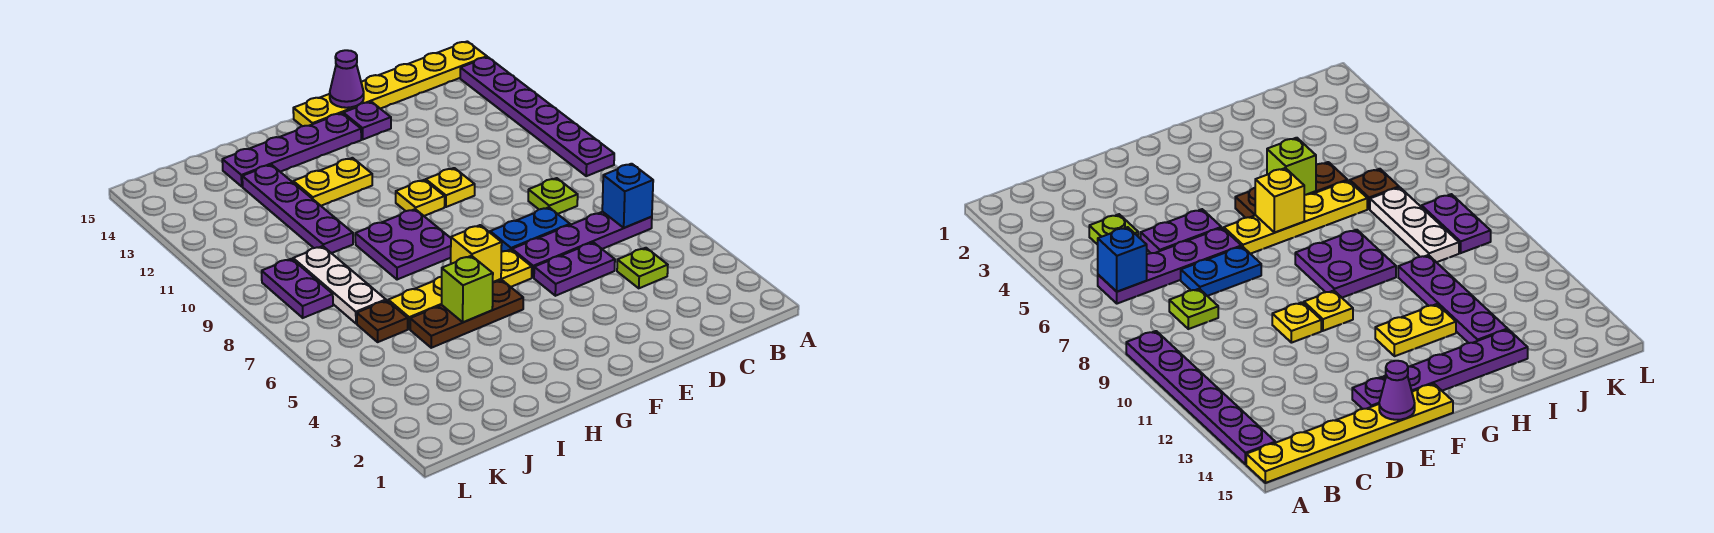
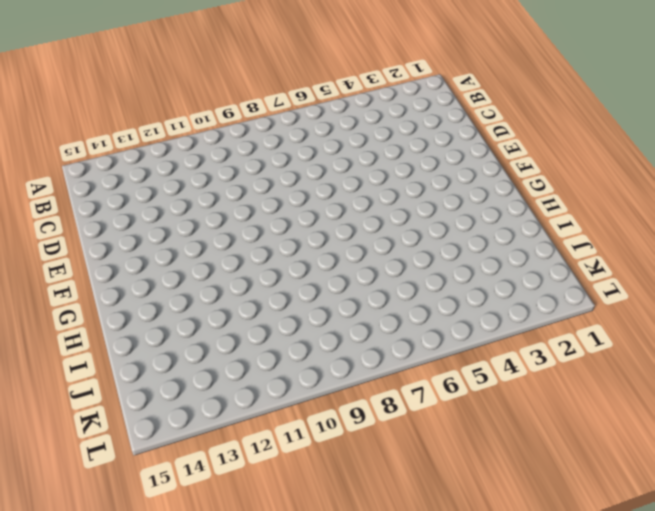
none -> purple plate A9:A14 level 1
none -> yellow plate A15:F15 level 1
none -> purple plate B6:E6 level 1

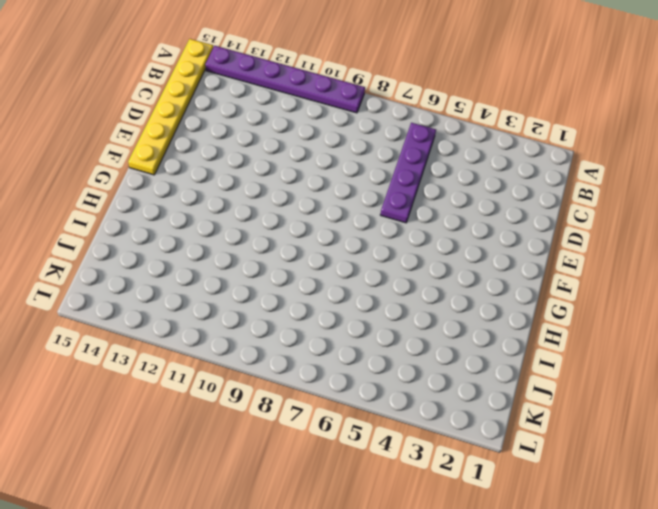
none -> lime plate C4 level 1
none -> lime plate C8 level 1
none -> purple plate D5:E5 level 1

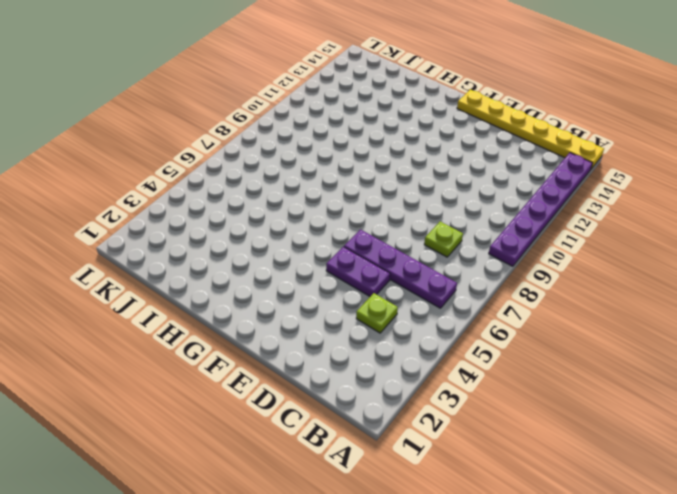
none -> blue plate D7:E7 level 1
none -> yellow plate E10 level 1
none -> purple plate E14 level 1

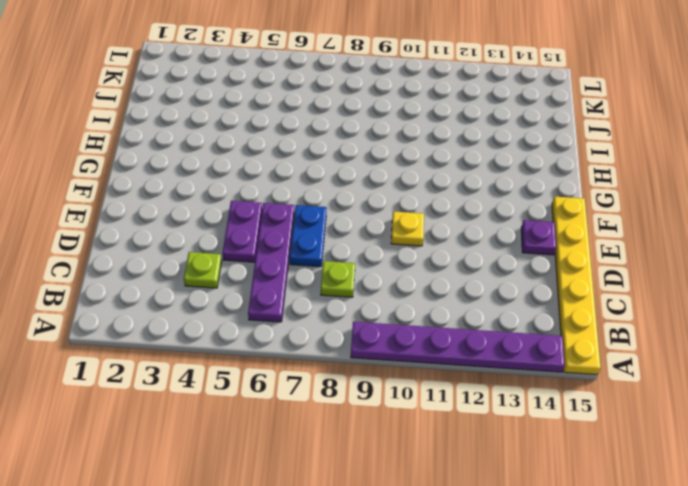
none -> yellow plate F6:I6 level 1
none -> yellow plate F10 level 1
none -> purple plate F14:I14 level 1

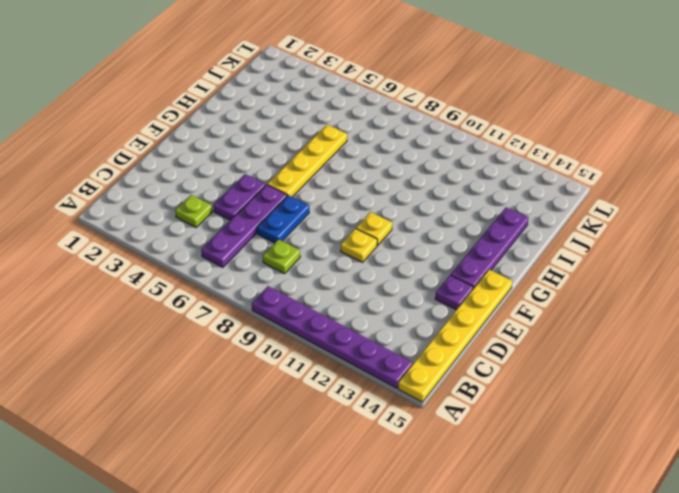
none -> brown plate G5:I5 level 1
none -> purple plate G8:H9 level 1
none -> yellow plate G12:H12 level 1

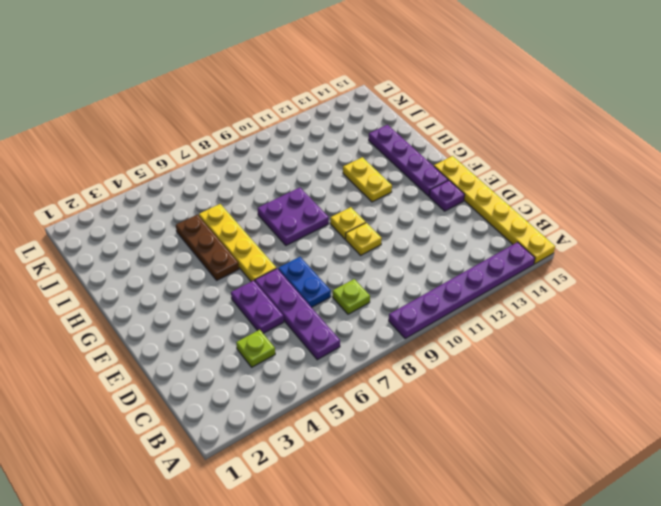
none -> purple plate I10:I13 level 1
none -> brown plate J6 level 1
none -> white plate J7:J9 level 1

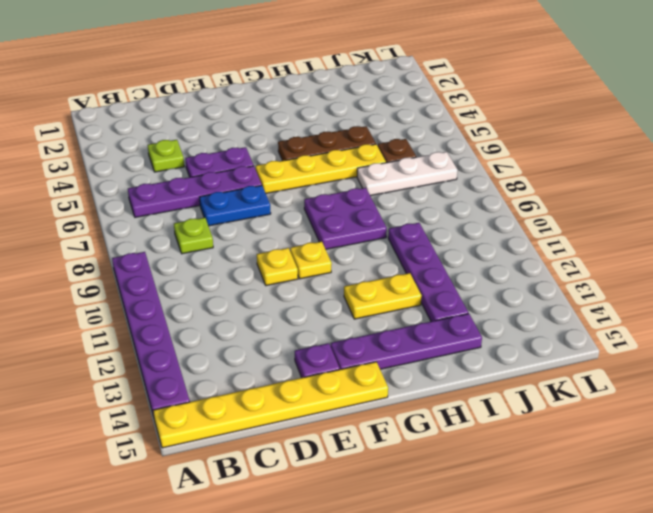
white plate I7:K7 level 1 -> white plate J7:J9 level 1
none -> purple plate K8:K9 level 1
none -> blue brick B6 level 2
none -> purple cone E15 level 2

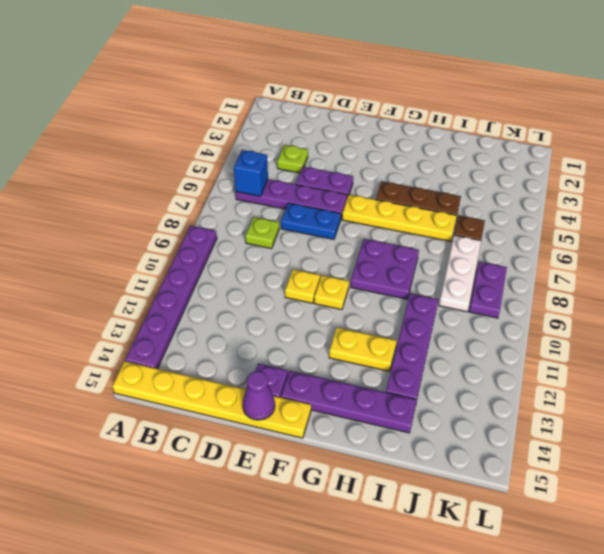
none -> yellow brick G6 level 2
none -> lime brick H5 level 2

